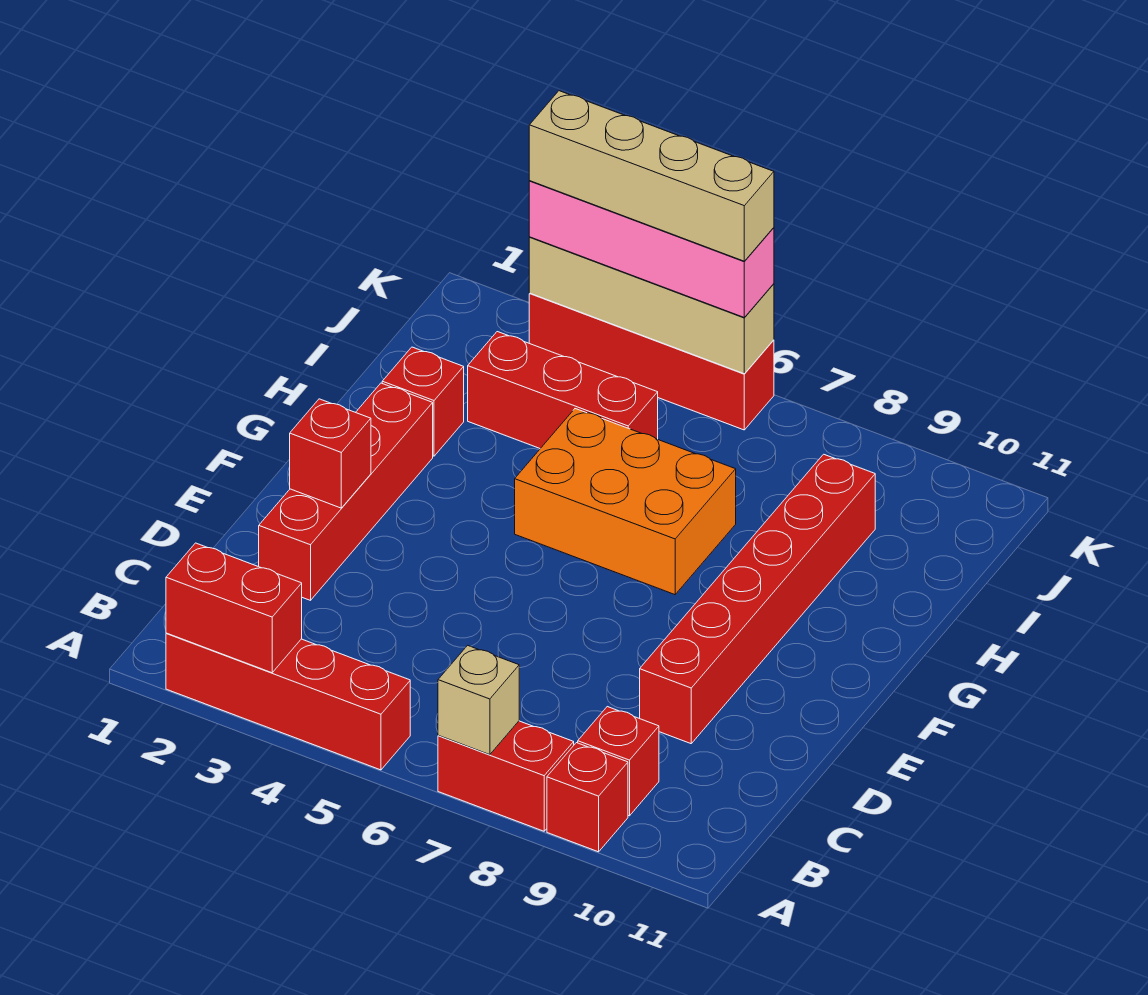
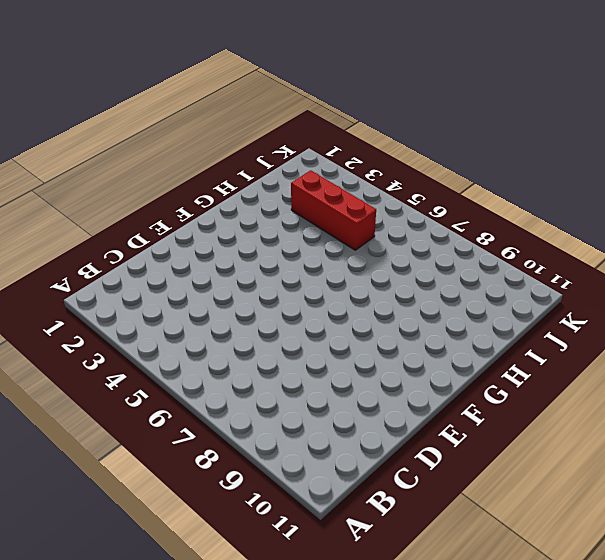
none -> red brick A2:A5 level 1
none -> red brick A7:A8 level 1
none -> red brick A9 level 1

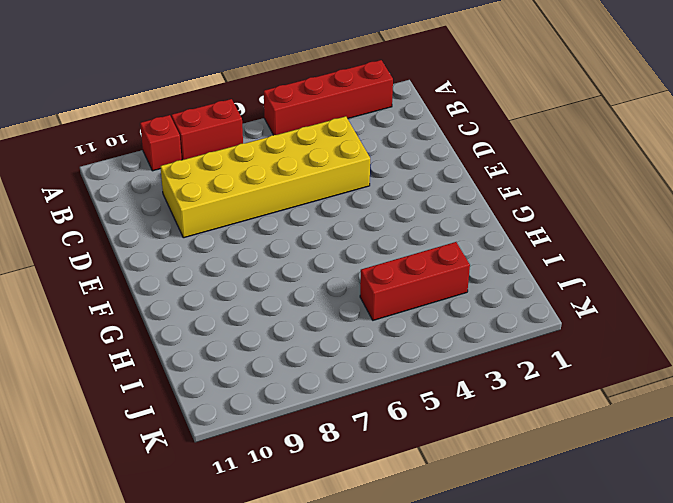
yellow brick C4:D9 level 1 -> red brick D9:I9 level 1
none -> red brick B9 level 1
none -> red brick D2:G2 level 1
none -> orange brick G5:H7 level 1

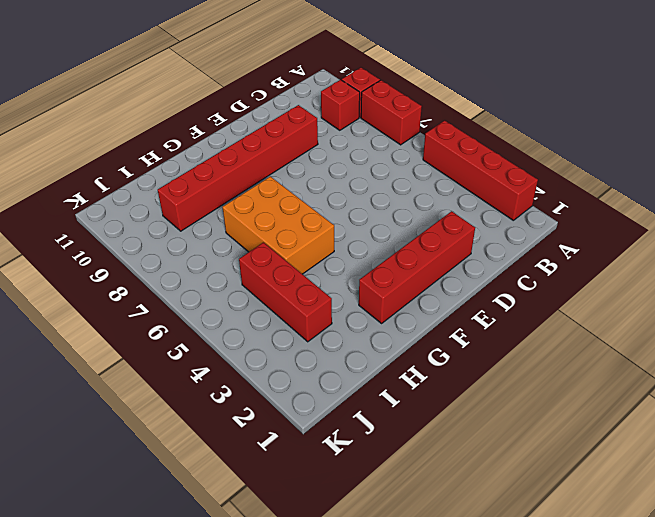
none -> red brick H2 level 1
none -> red brick K3:K6 level 1
none -> red brick A2:A3 level 2

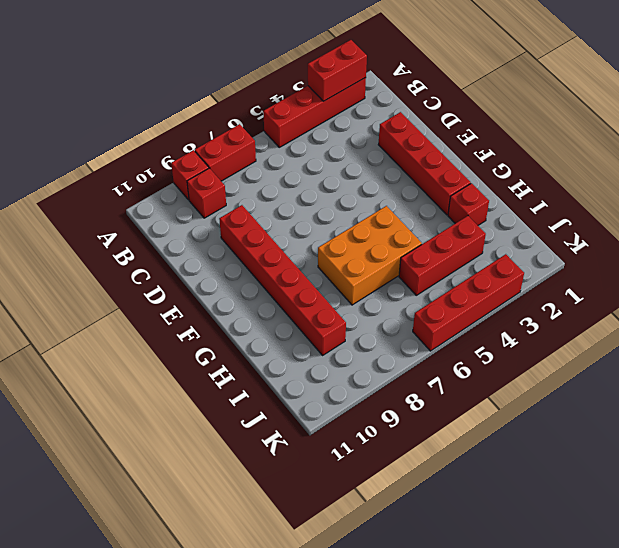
none -> tan brick A7 level 2
none -> red brick E2 level 2
none -> tan brick K3:K6 level 2

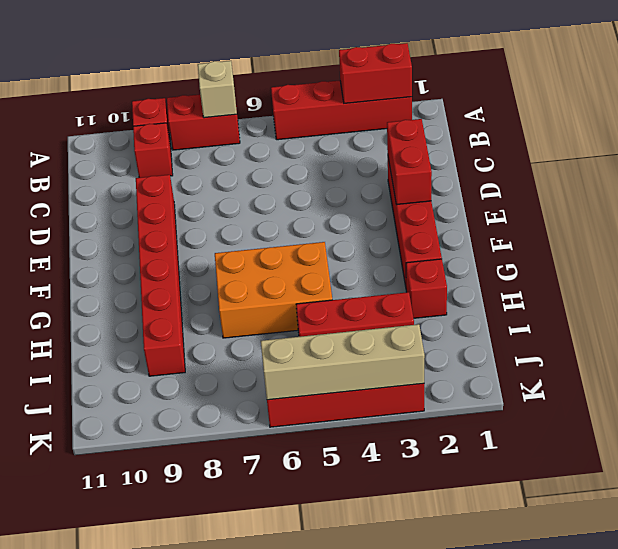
red brick D2:E2 level 2 -> red brick E2 level 2
none -> pink brick K3:K6 level 3
none -> tan brick K3:K6 level 4

